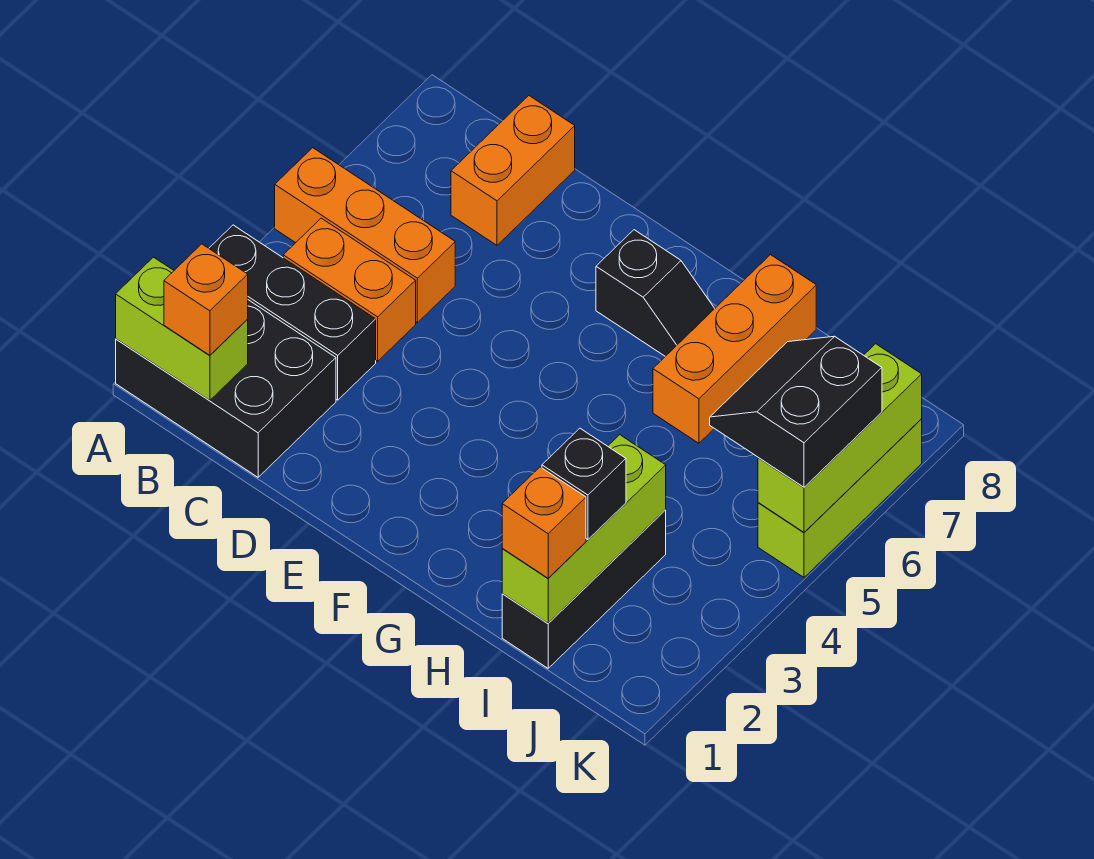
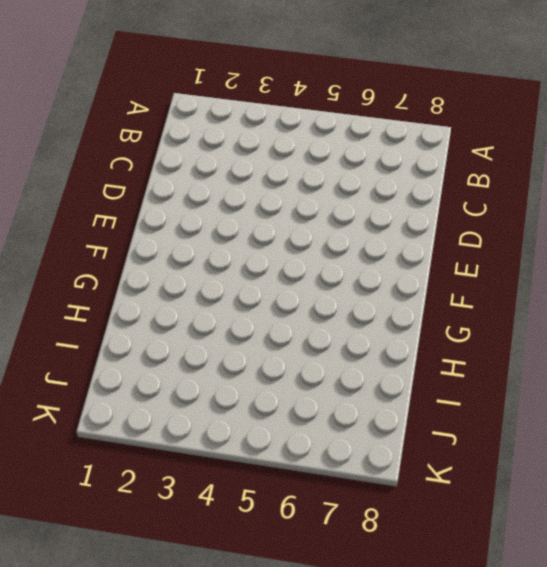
none -> black brick A1:C2 level 1
none -> black brick A3:C3 level 1
none -> orange brick A5:C5 level 1

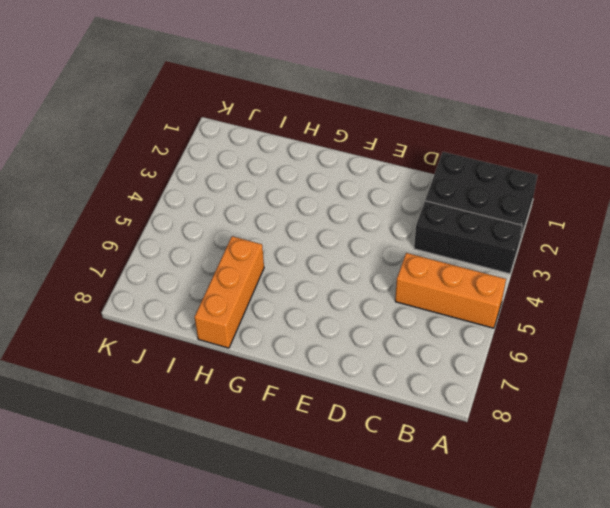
none -> orange brick B4:C4 level 1
none -> orange brick C7:C8 level 1
none -> black slope F7:G7 level 1 top F

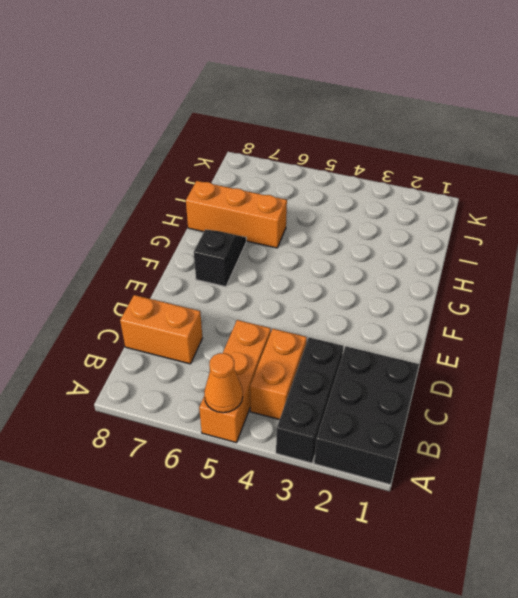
orange cone A5 level 2 -> none
none -> black brick I1:I3 level 1
none -> lime brick K5:K7 level 1
none -> lime brick A1:B1 level 2

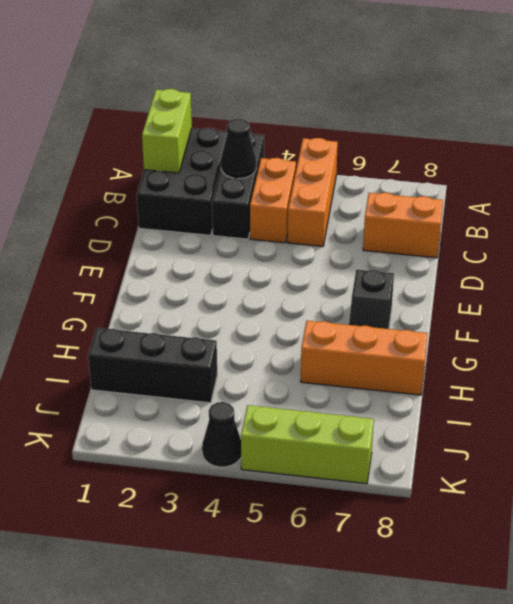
black cone B3 level 2 -> none
black cone K4 level 1 -> none
none -> lime brick I1:I3 level 2
none -> lime brick K5:K7 level 2
none -> orange brick B1 level 3

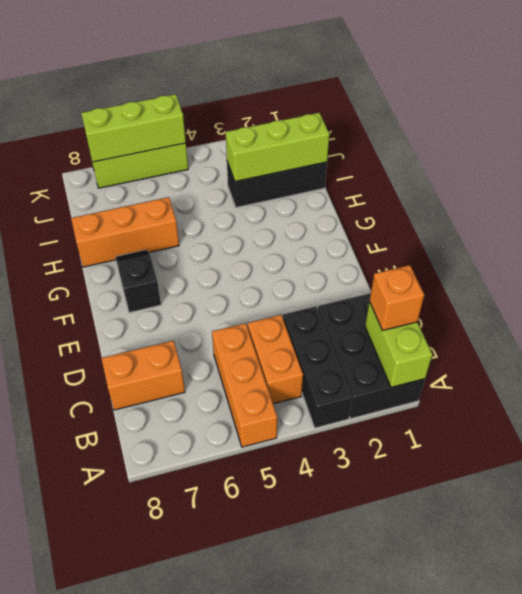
none -> orange brick I1 level 3
none -> black brick I2 level 3
none -> black slope J5:K6 level 3 top K

